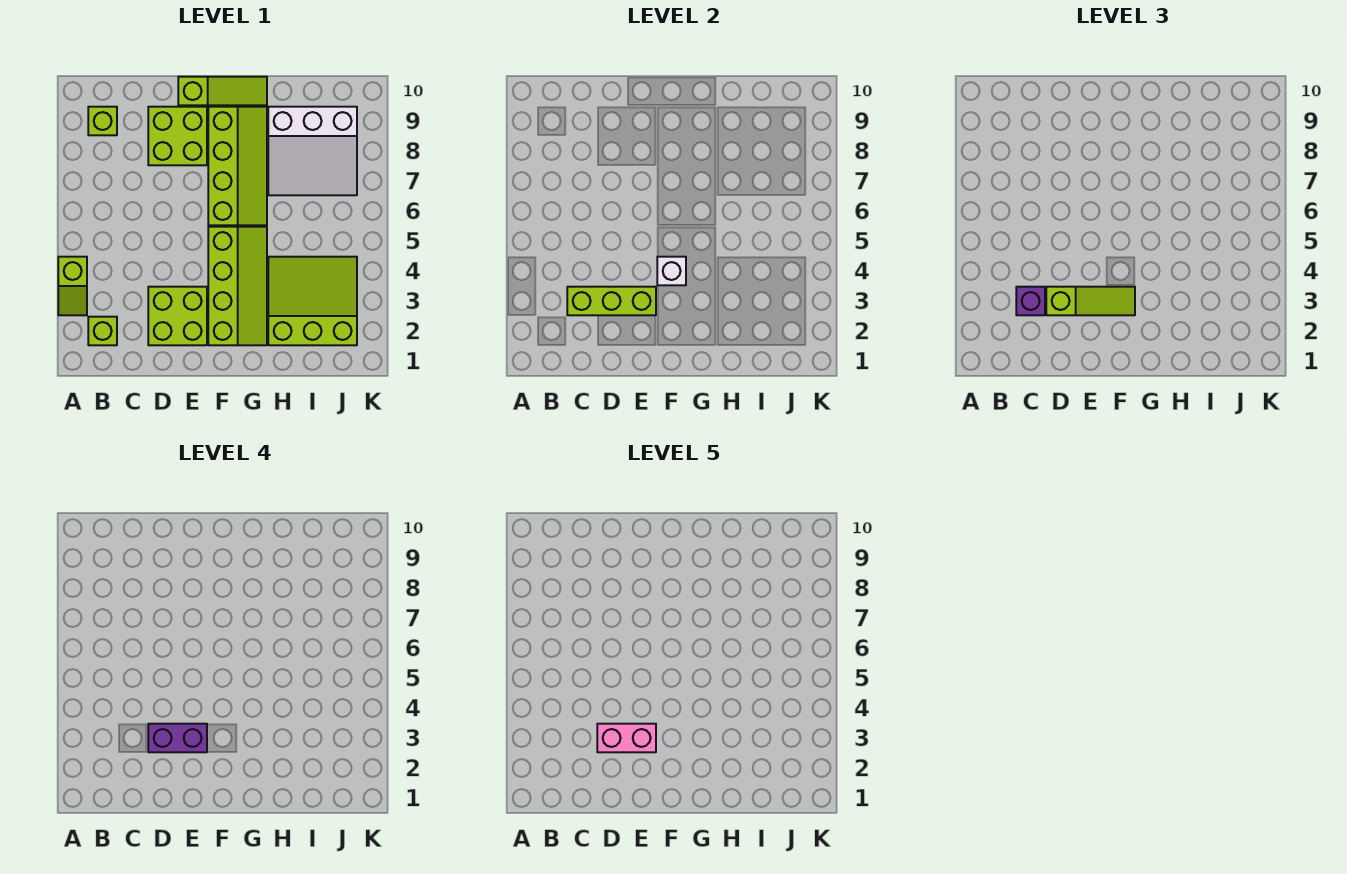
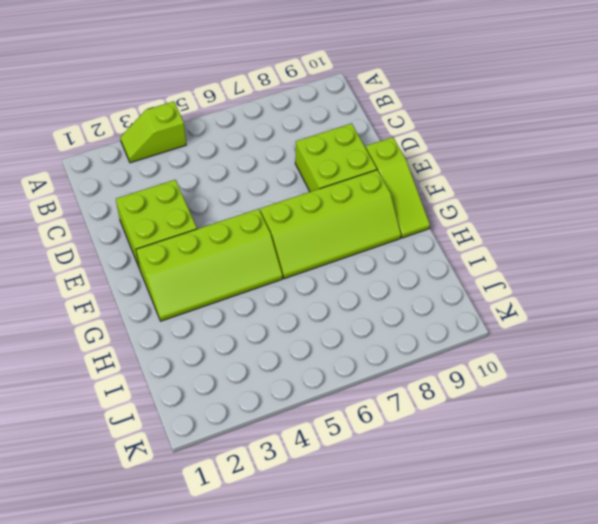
none -> lime brick B2 level 1
none -> lime brick B9 level 1
none -> lime slope H2:J4 level 1 top 2

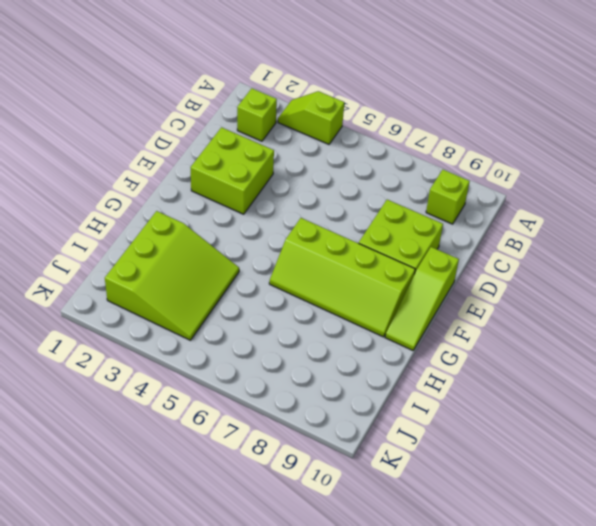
none -> lime slope F2:G5 level 1 top F
none -> white slope H7:J9 level 1 top 9
none -> lime brick C3:E3 level 2

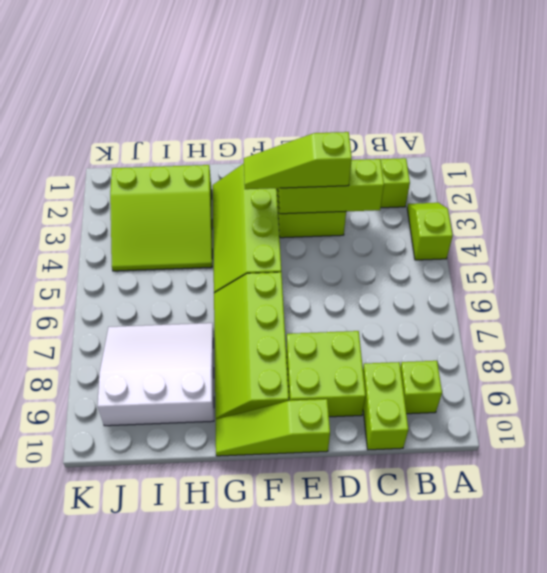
lime brick C9:C10 level 1 -> none
none -> white brick F4 level 2
none -> purple brick C3 level 3
none -> purple brick D3:E3 level 4

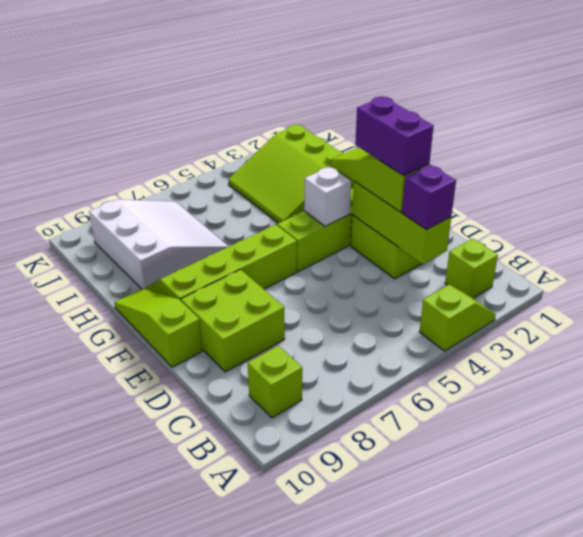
none -> pink brick D3:E3 level 5

